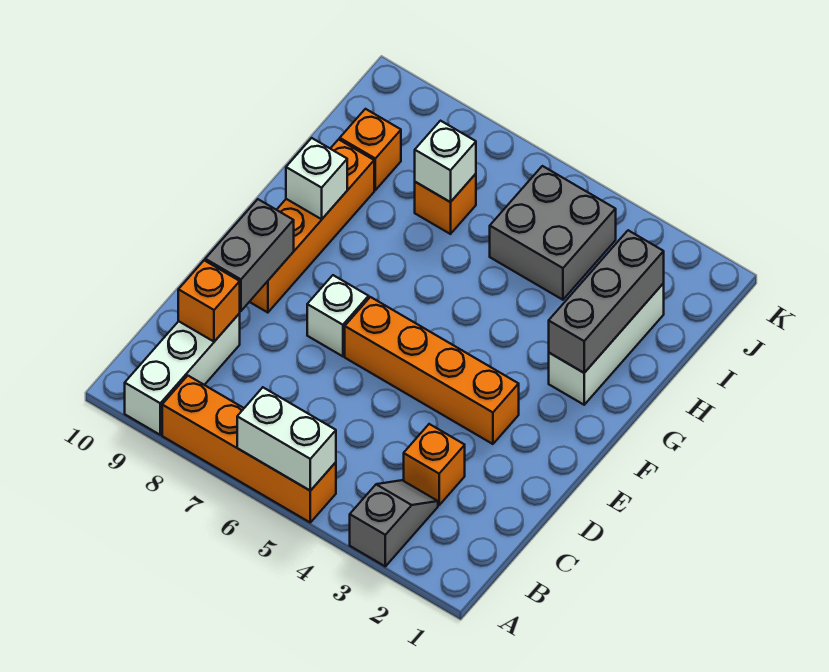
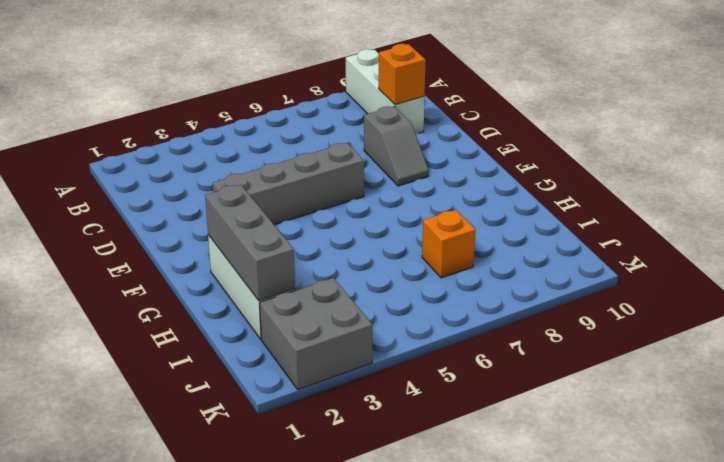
grey slope D8:E8 level 1 top D -> grey slope A3:B3 level 1 top A
grey brick E3:E6 level 1 -> orange brick E3:E6 level 1
grey brick J2:K3 level 1 -> grey brick I4:J5 level 1
none -> orange brick A5:A8 level 1
none -> orange brick C3 level 1
none -> white brick E7 level 1

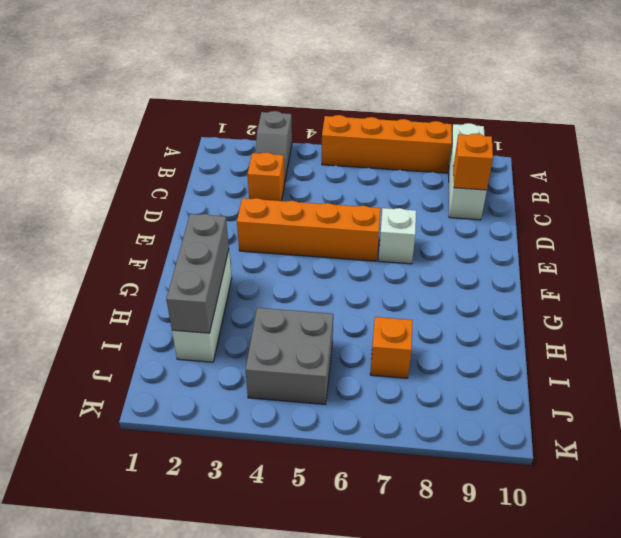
none -> orange brick E9:H9 level 1
none -> orange brick I9 level 1
none -> white brick A5:A6 level 2

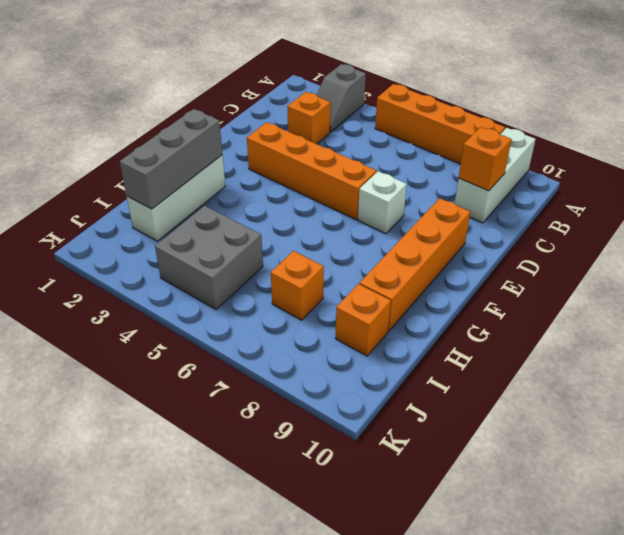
none -> white brick A5:A6 level 2
none -> grey brick D9:E9 level 2
none -> white brick G9 level 2

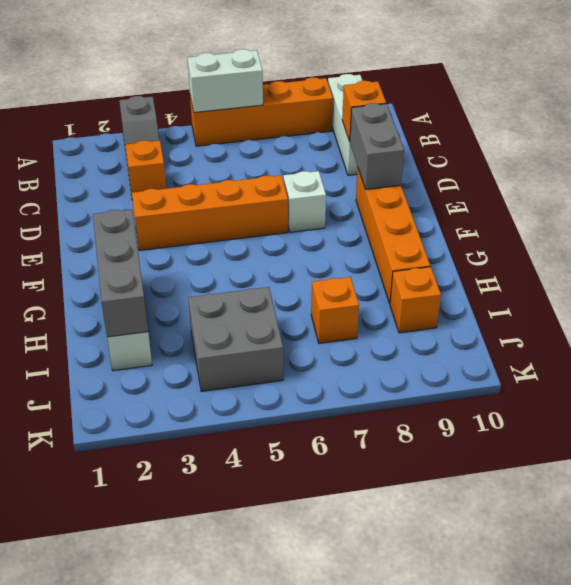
none -> white brick G9 level 2
none -> white brick I7 level 2

